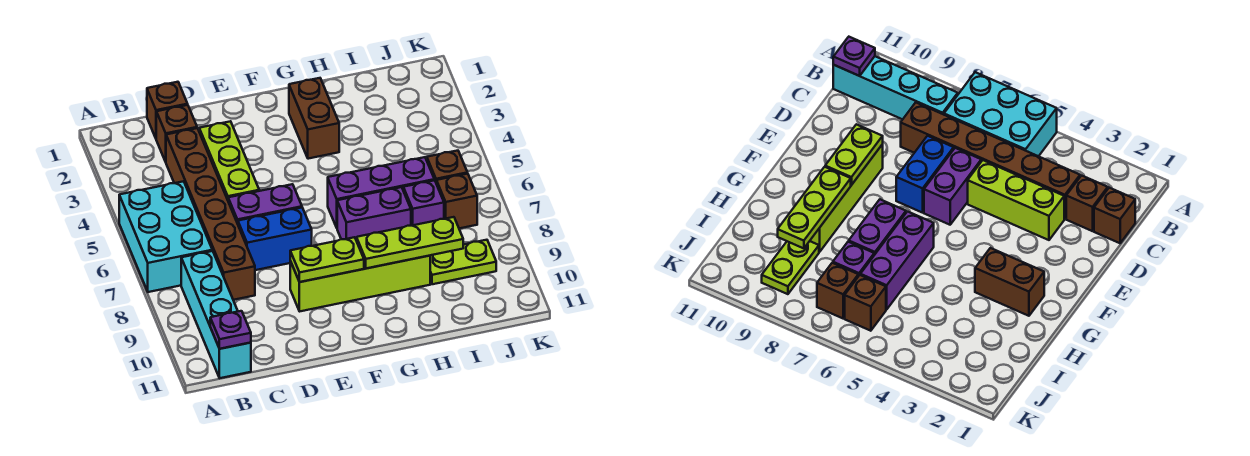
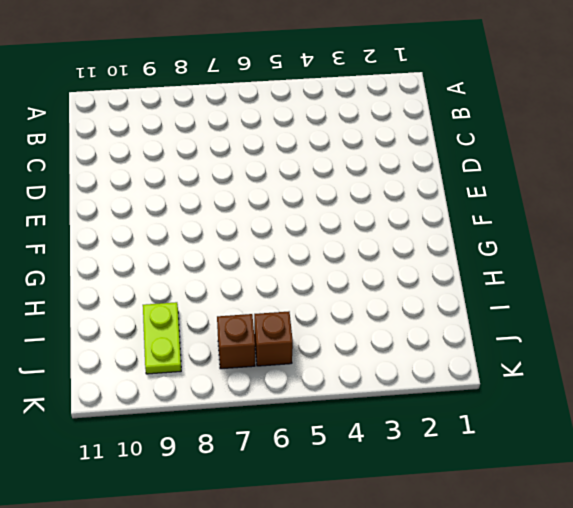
none -> cyan brick A5:B7 level 1
none -> cyan brick B8:B11 level 1
none -> brown brick C1 level 1

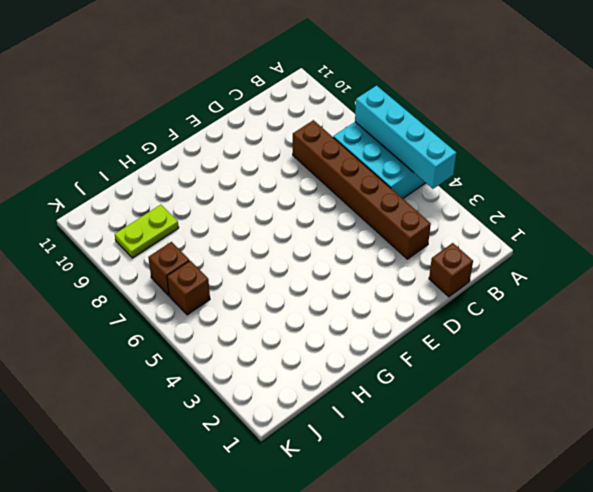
cyan brick A4:A7 level 2 -> cyan brick B8:B11 level 1
none -> brown brick C2 level 1
none -> lime brick D3:D5 level 1
none -> purple brick D6:E6 level 1

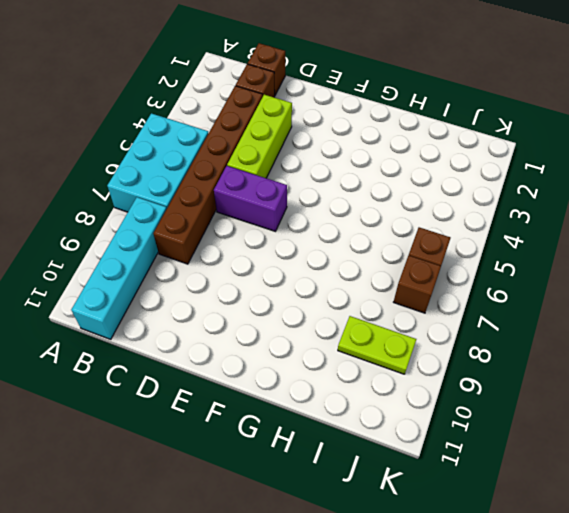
none -> blue brick D7:E7 level 1
none -> lime brick E9:H9 level 1
none -> brown brick G2:G3 level 1

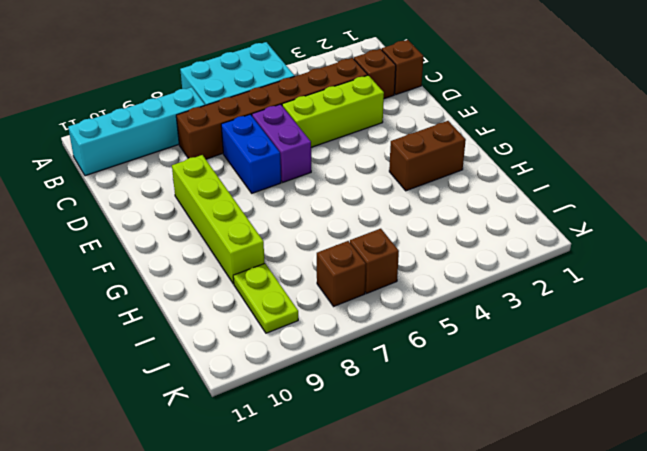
none -> purple brick G6:I6 level 1
none -> purple brick G7:H7 level 1
none -> purple brick I7 level 1

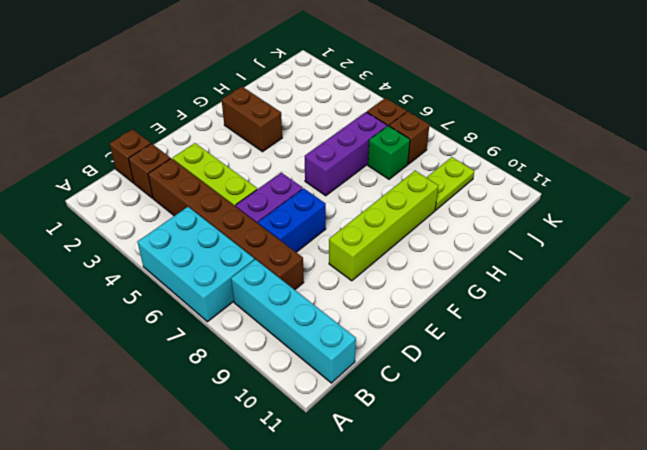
green brick I7 level 1 -> purple brick I7 level 1
none -> purple brick G7:H7 level 1
none -> purple plate B11 level 2
none -> lime plate E9:F9 level 2

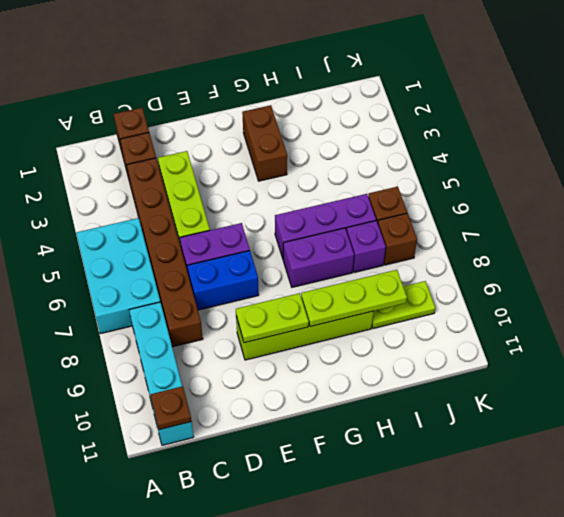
brown plate B11 level 2 -> purple plate B11 level 2

